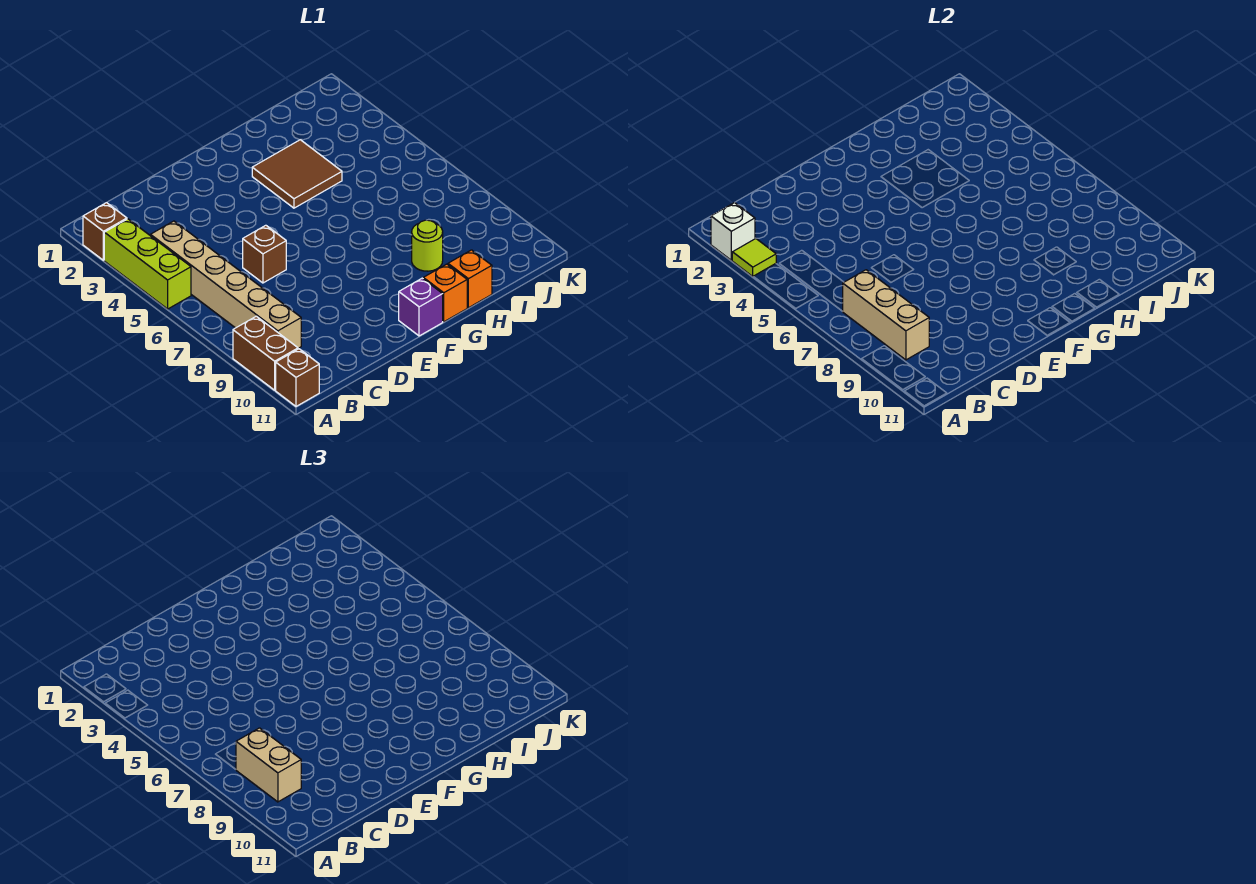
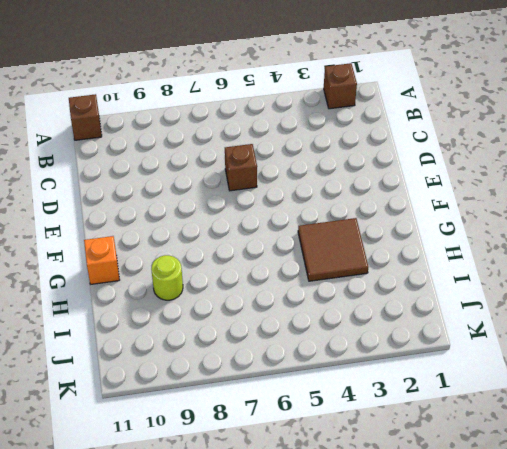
none -> lime brick A3:A5 level 1
none -> brown brick A9:A10 level 1
none -> tan brick B4:B9 level 1

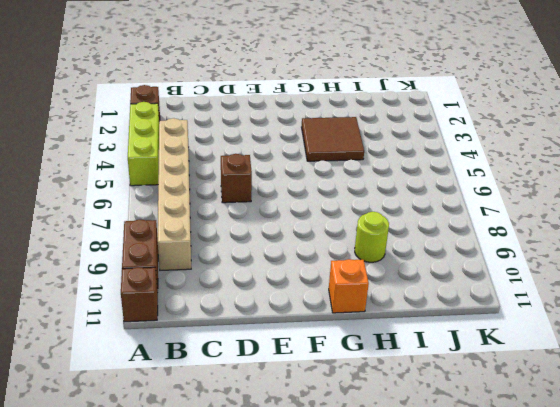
none -> purple brick F11 level 1
none -> orange brick H11 level 1
none -> white brick A2 level 2

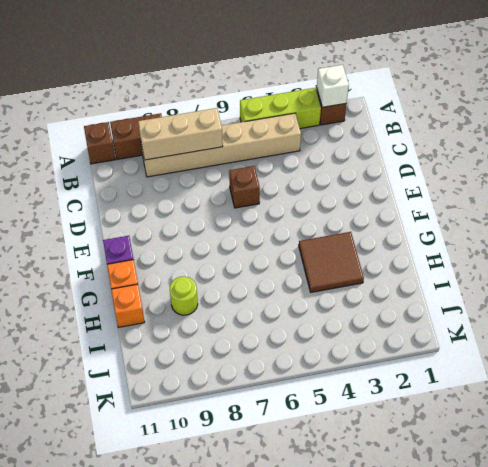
none -> lime tile A3 level 2
none -> tan brick B8:B9 level 3

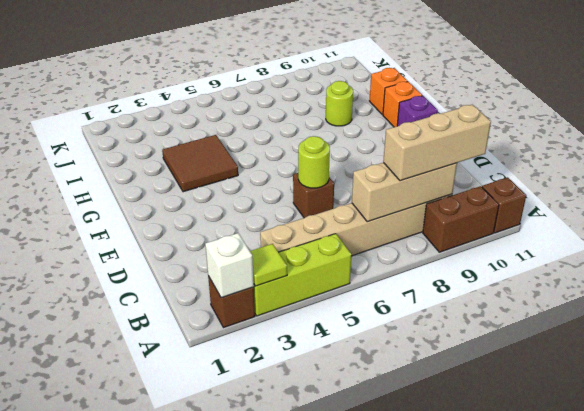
tan brick B8:B10 level 3 -> tan brick B8:B9 level 3
lime round brick D6 level 2 -> none

